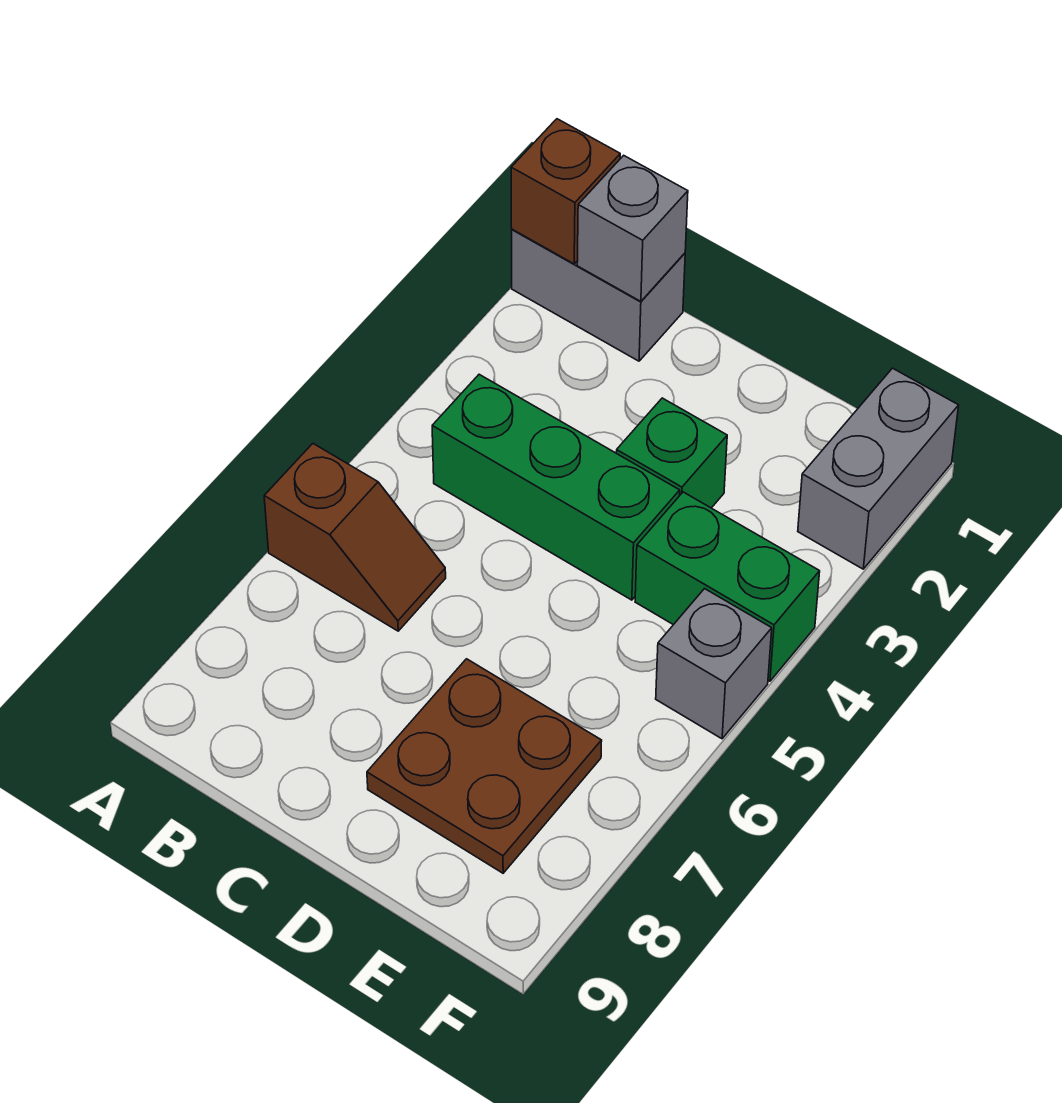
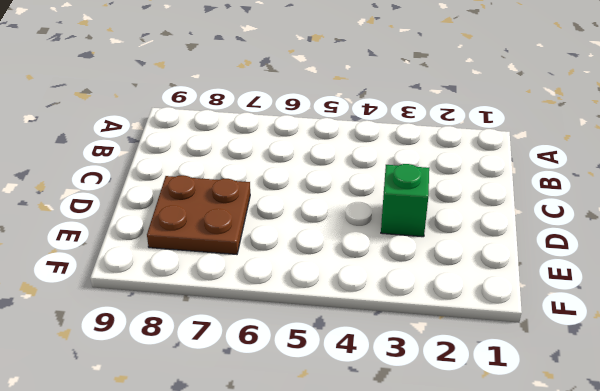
none -> grey brick A1:B1 level 1
none -> brown slope A6:B6 level 1 top A

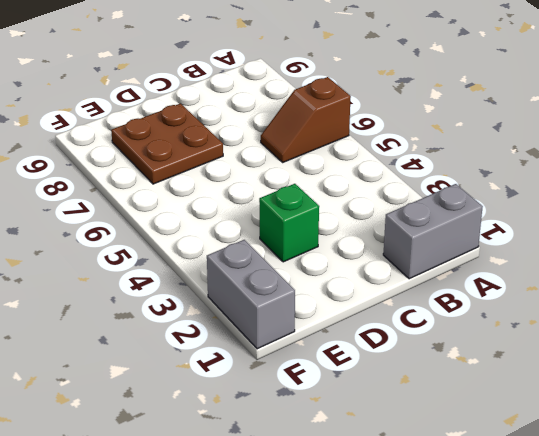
none -> green brick B4:D4 level 1
none -> green brick E4:F4 level 1

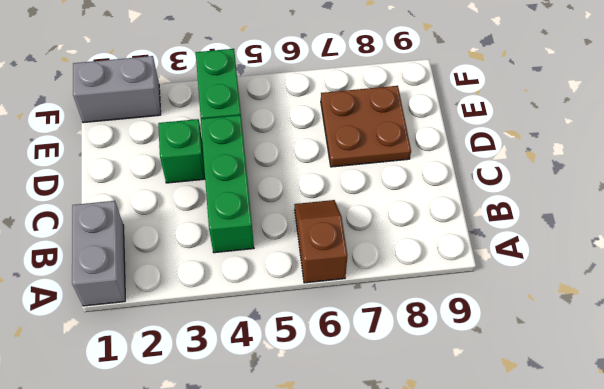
none -> grey brick F5 level 1
none -> brown brick A1 level 2

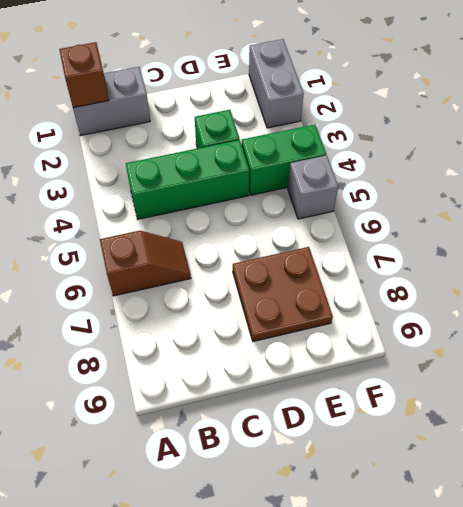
none -> grey brick B1 level 2

